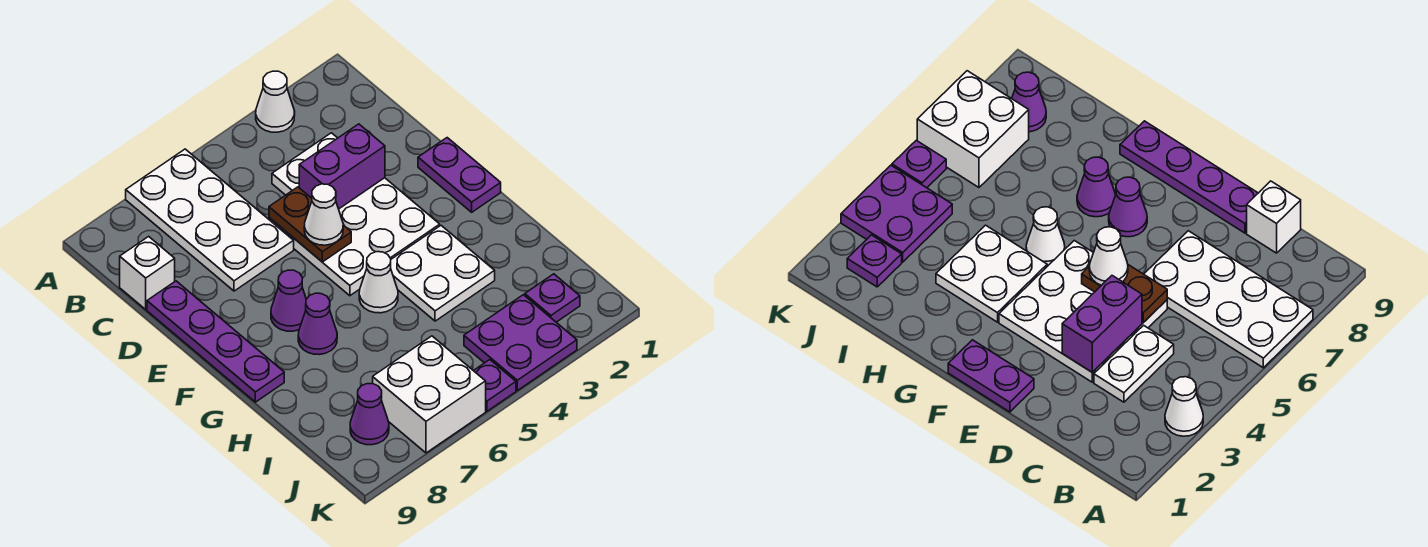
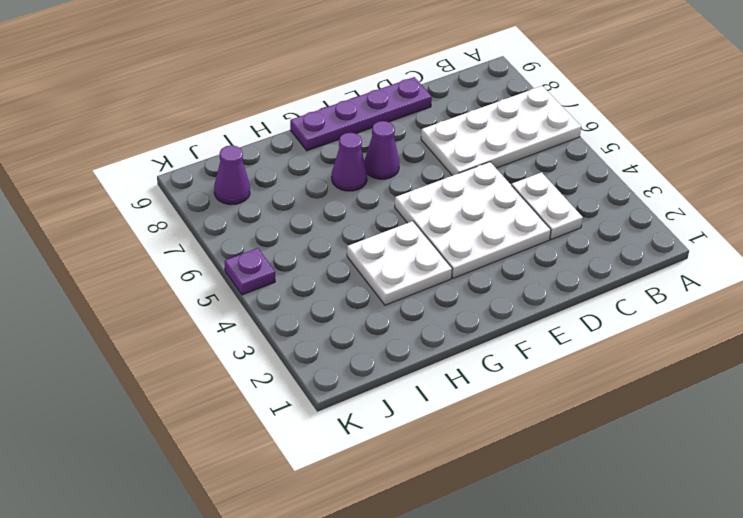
none -> white cone A3 level 1
none -> white brick C9 level 1
none -> purple plate E1:F1 level 1

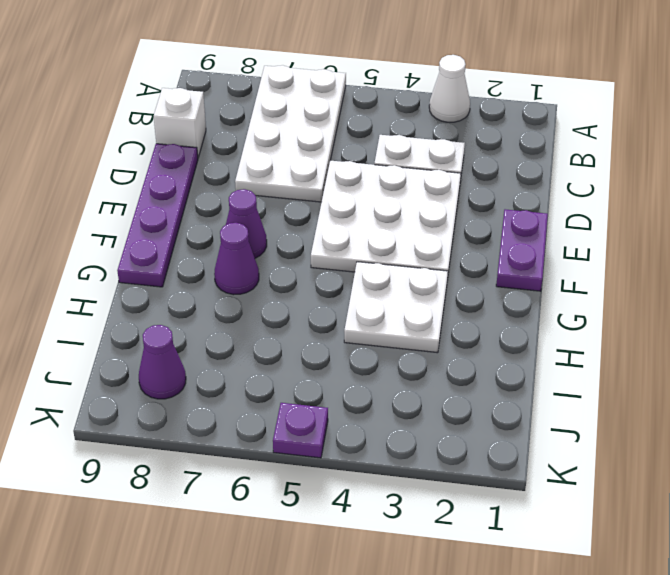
none -> white cone G5 level 1
none -> purple plate J2 level 1
none -> purple plate J3:K4 level 1

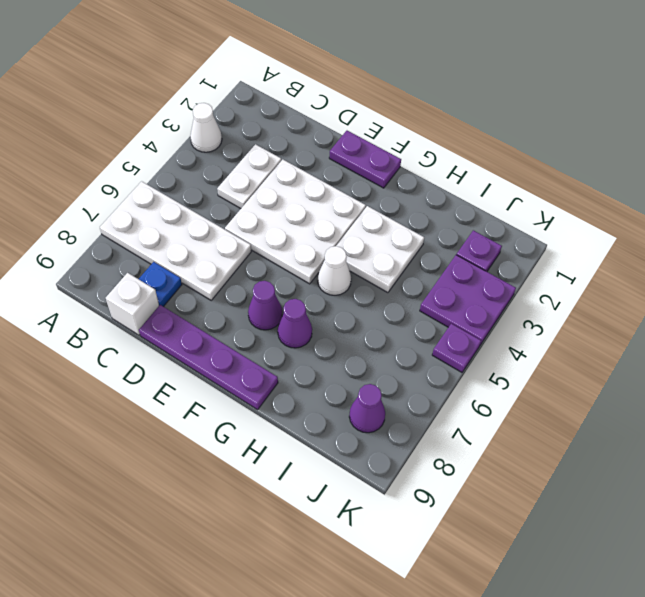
blue plate C8 level 1 -> none
none -> white brick J6:K7 level 1
none -> purple brick D3:D4 level 2
none -> brown plate D5:E5 level 2

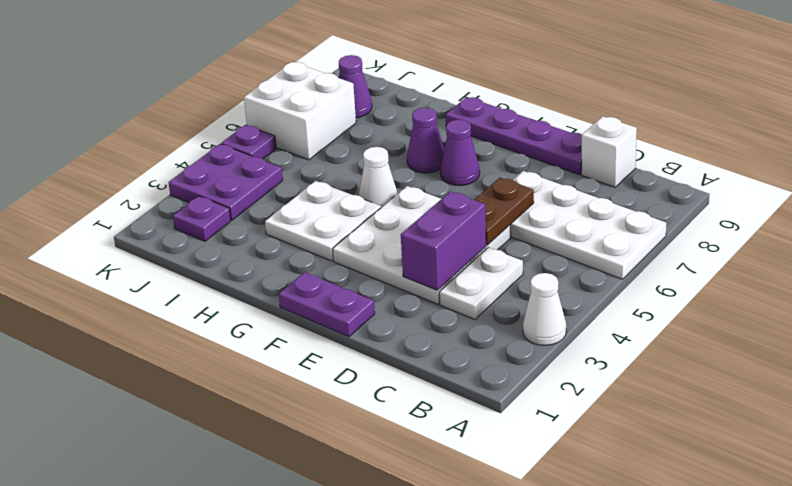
brown plate D5:D6 level 2 -> brown plate D5:E5 level 2
none -> white cone E5 level 3

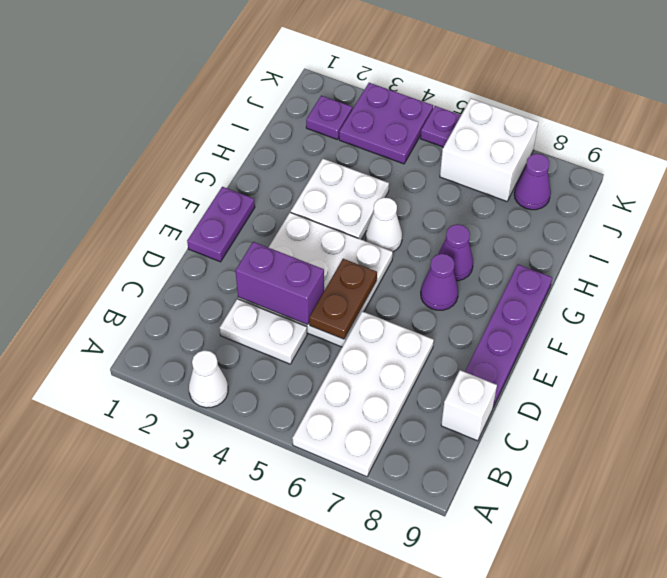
none -> white cone E5 level 3

